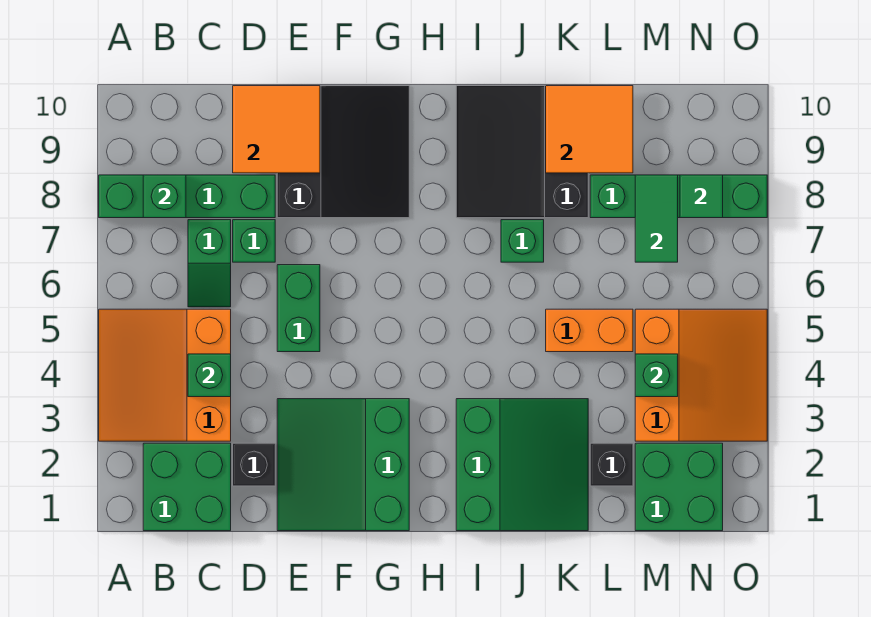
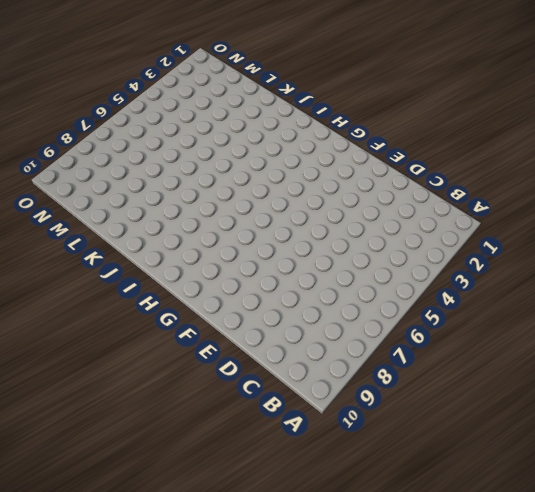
none -> orange slope A3:C5 level 1 top C
none -> green brick A8:D8 level 1
none -> green brick B1:C2 level 1

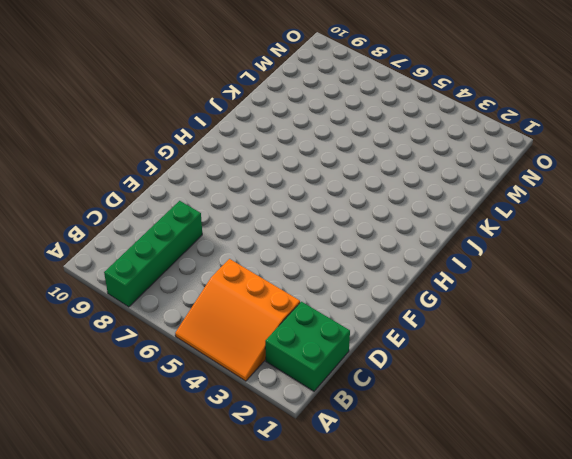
none -> green slope C6:C7 level 1 top 7
none -> black brick D2 level 1
none -> green brick D7 level 1

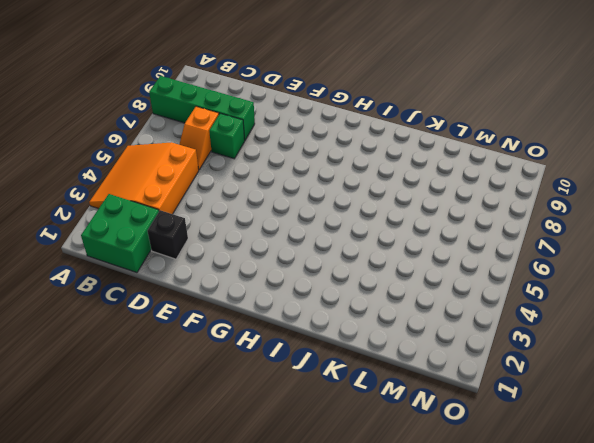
orange slope C6:C7 level 1 top 7 -> green slope C6:C7 level 1 top 7
none -> green slope E1:G3 level 1 top G
none -> green brick E5:E6 level 1
none -> black slope E8:G10 level 1 top E

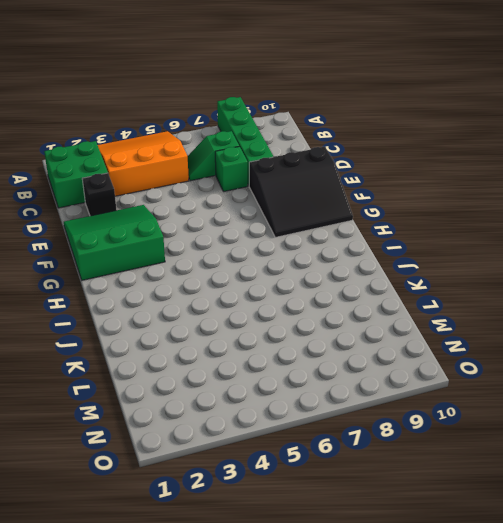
none -> green brick E5:E6 level 1
none -> green slope I1:K3 level 1 top I
none -> black slope I8:K10 level 1 top K

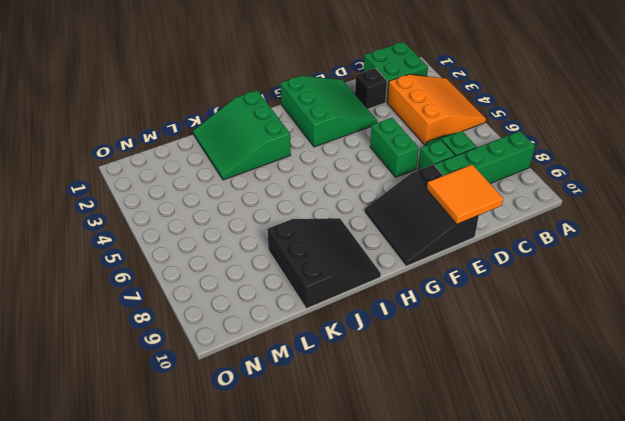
none -> green brick J7 level 1
none -> orange brick K5:L5 level 1
none -> black brick L2 level 1

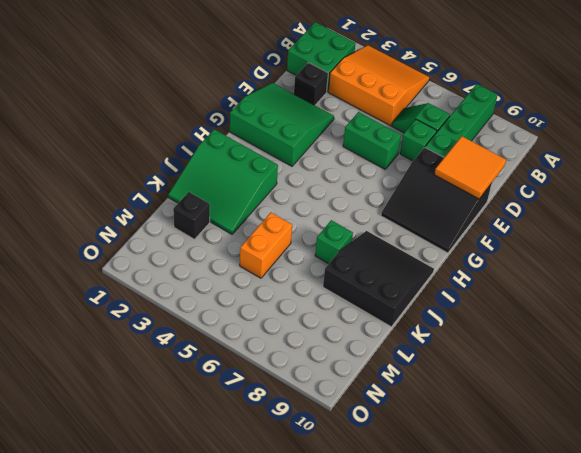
none -> green brick L8:O8 level 1
none -> green brick M1:N2 level 1
none -> orange slope M3:O5 level 1 top M

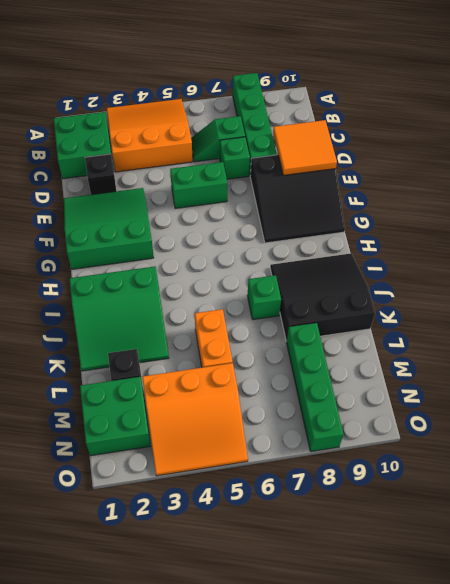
none -> green brick B8 level 2
none -> green brick C4 level 2
none -> orange tile K9:L10 level 2

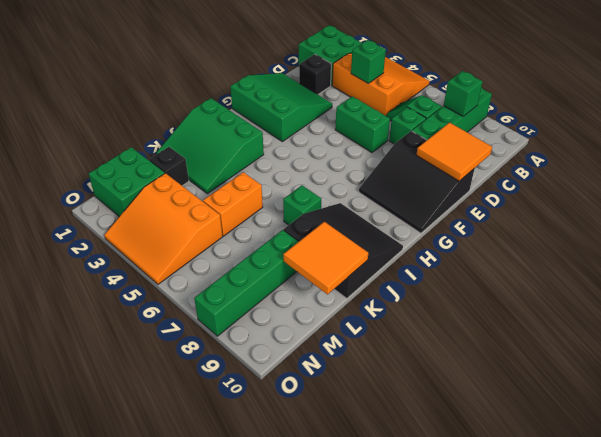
none -> green brick M4 level 2
none -> green tile M7:M8 level 2
none -> green tile N8 level 2

